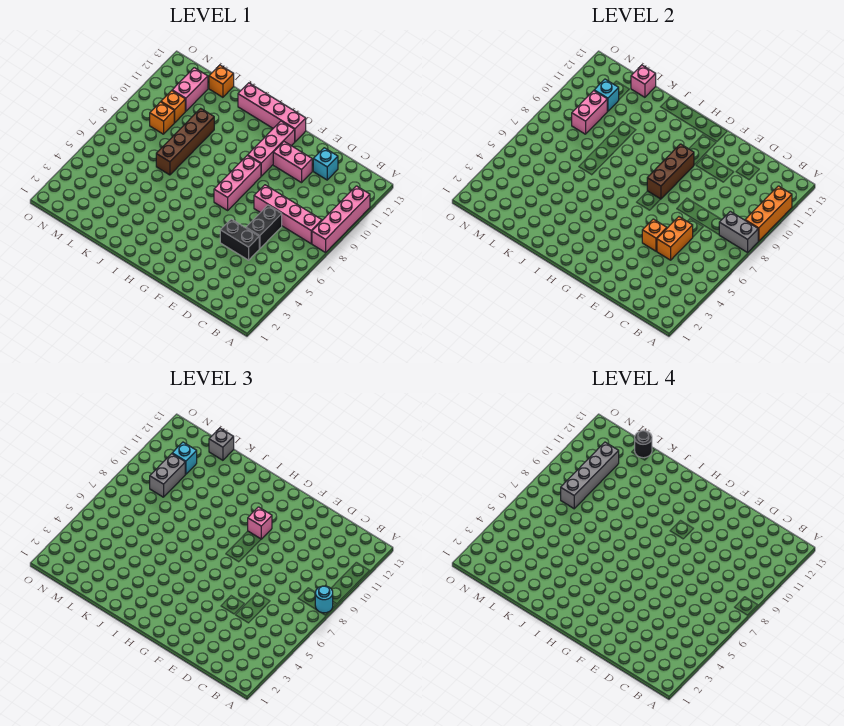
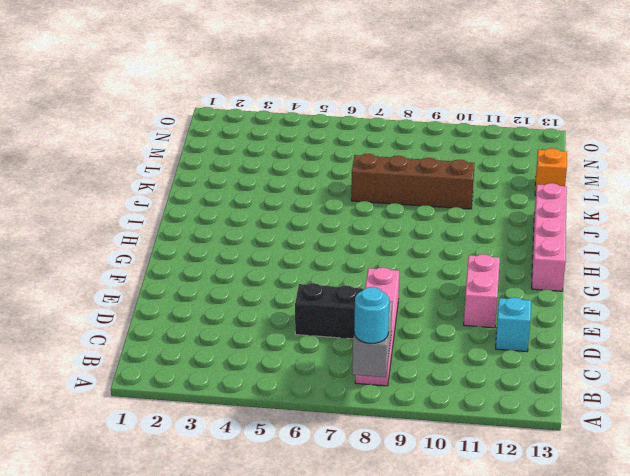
none -> pink brick A8:A11 level 1
none -> black brick D5:E5 level 1
none -> pink brick G7:G9 level 1

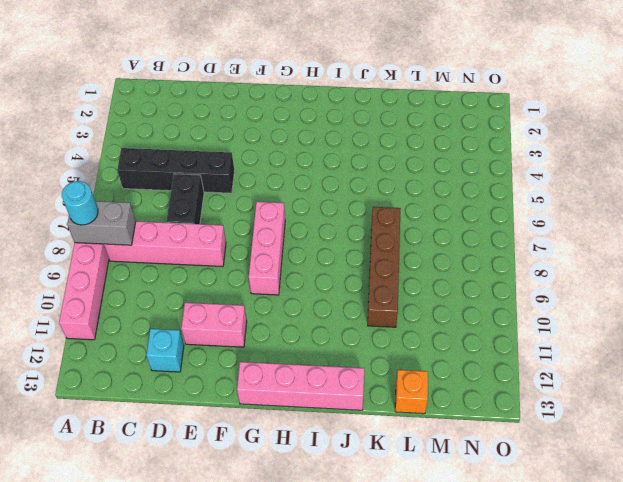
black brick B5:E5 level 1 -> black brick D5:E5 level 1
none -> pink brick G10:G12 level 1
none -> orange brick M9 level 1
none -> orange brick M10 level 1

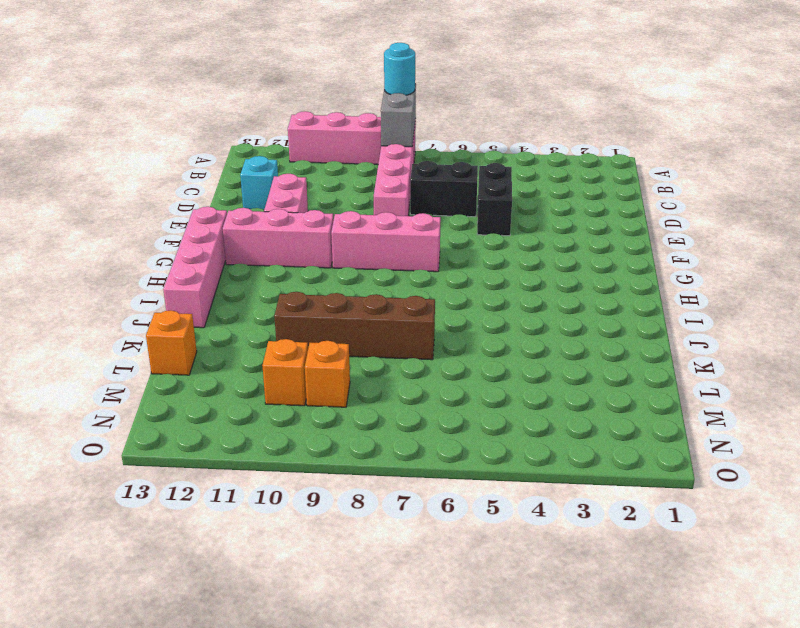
none -> pink brick M11:M12 level 1
none -> orange brick A9:A11 level 2
none -> orange brick D5:D6 level 2

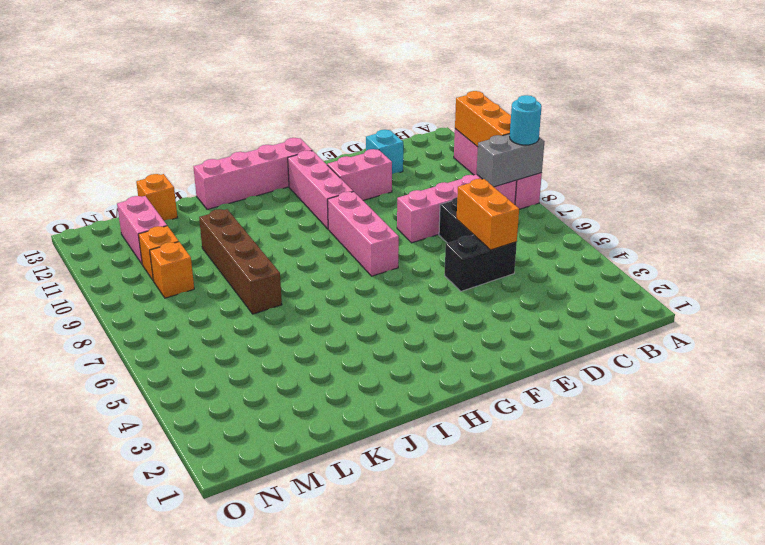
none -> orange brick E5 level 2
none -> brown brick G8:G10 level 2
none -> pink brick L13 level 2

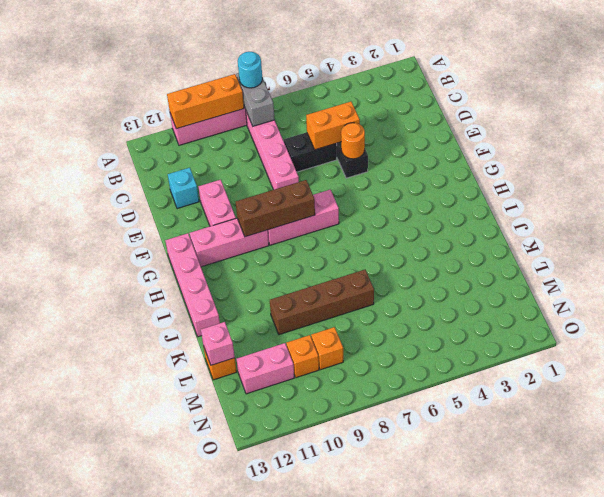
orange round brick E5 level 2 -> orange brick E5 level 2
none -> pink brick M9:M10 level 2
none -> cyan brick M11 level 2
none -> pink brick G10 level 3

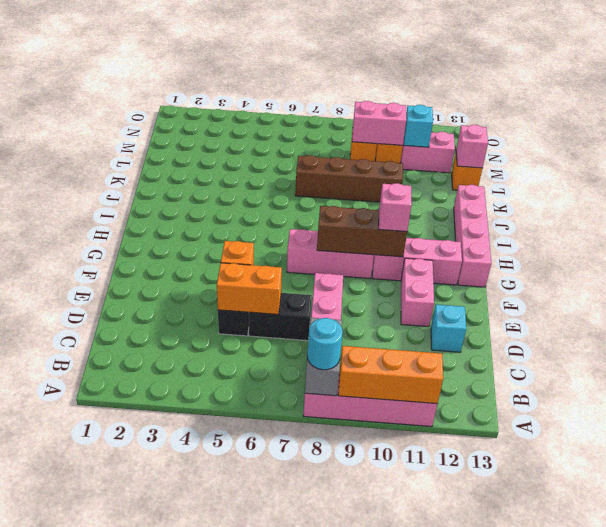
none -> grey brick L13 level 3
none -> grey brick M9:M10 level 3
none -> cyan brick M11 level 3

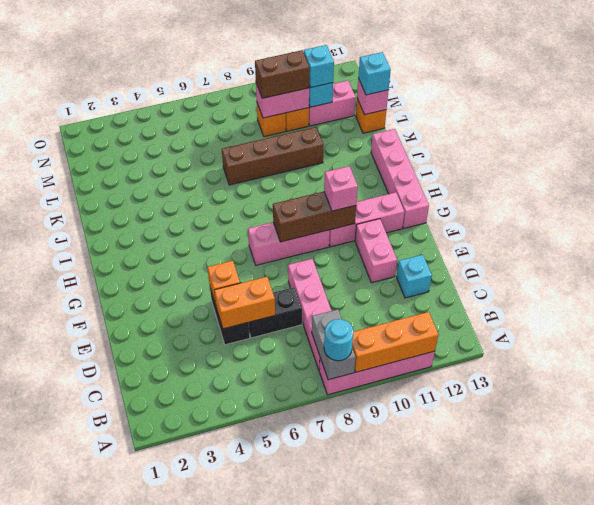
cyan brick L13 level 3 -> grey brick L13 level 3
brown brick M9:M10 level 3 -> grey brick M9:M10 level 3
none -> black round brick L13 level 4
none -> grey brick M8:M11 level 4

